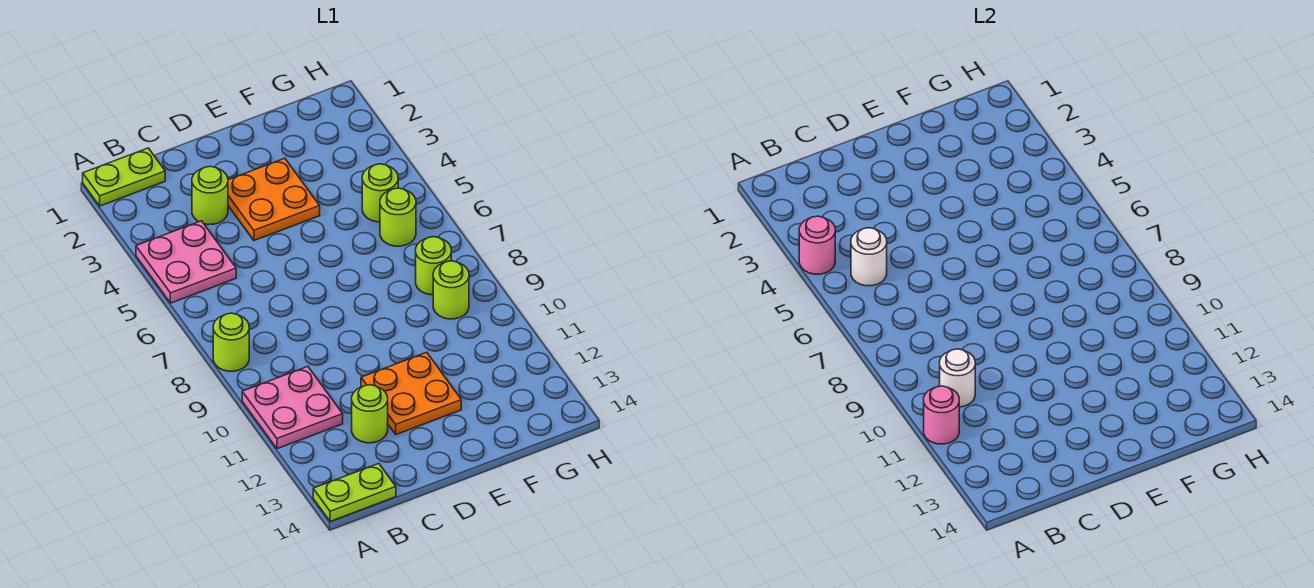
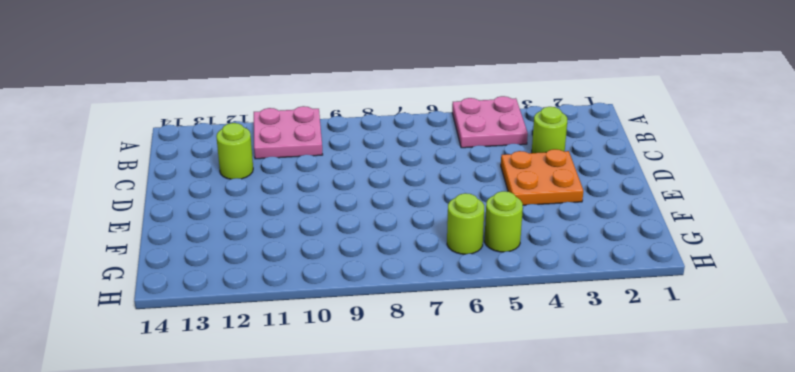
none -> lime plate A1:B1 level 1
none -> lime round brick A8 level 1
none -> lime plate A14:B14 level 1

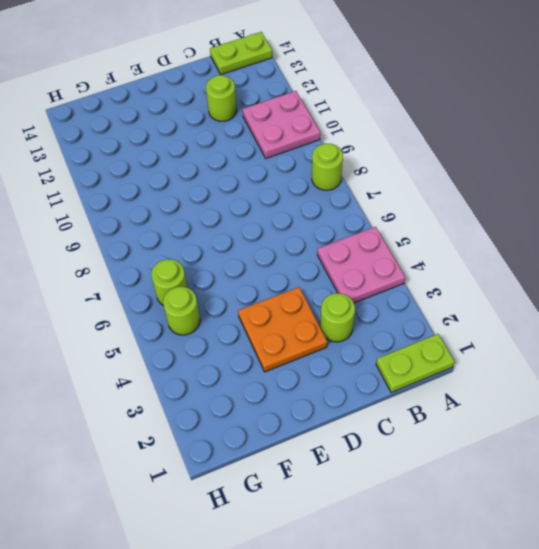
none -> orange plate D11:E12 level 1
none -> lime round brick G8 level 1
none -> lime round brick G9 level 1

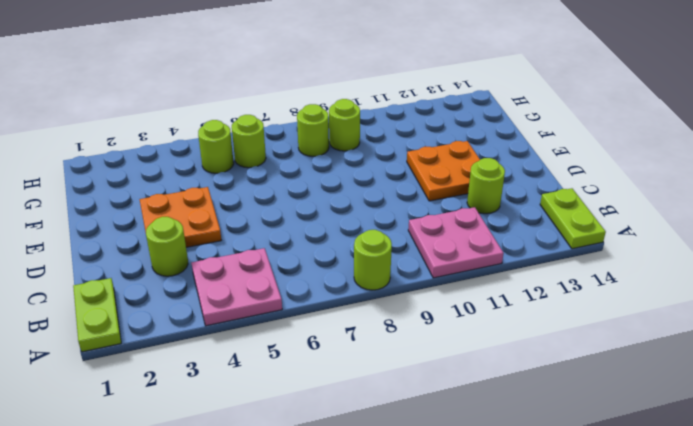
none -> pink round brick A4 level 2
none -> pink round brick A11 level 2
none -> white round brick B5 level 2

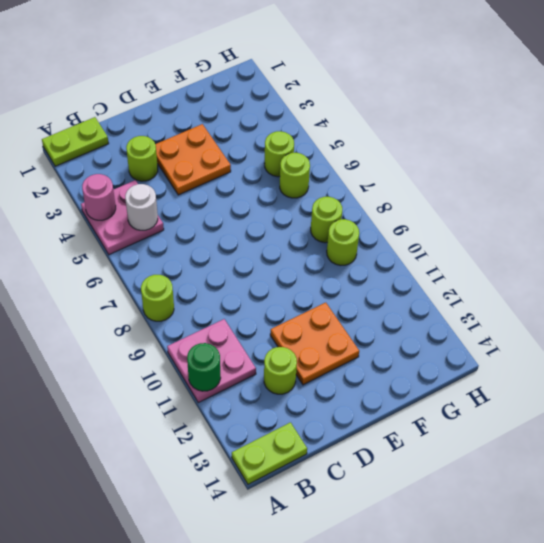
green round brick A11 level 2 -> pink round brick A11 level 2
none -> white round brick B10 level 2

